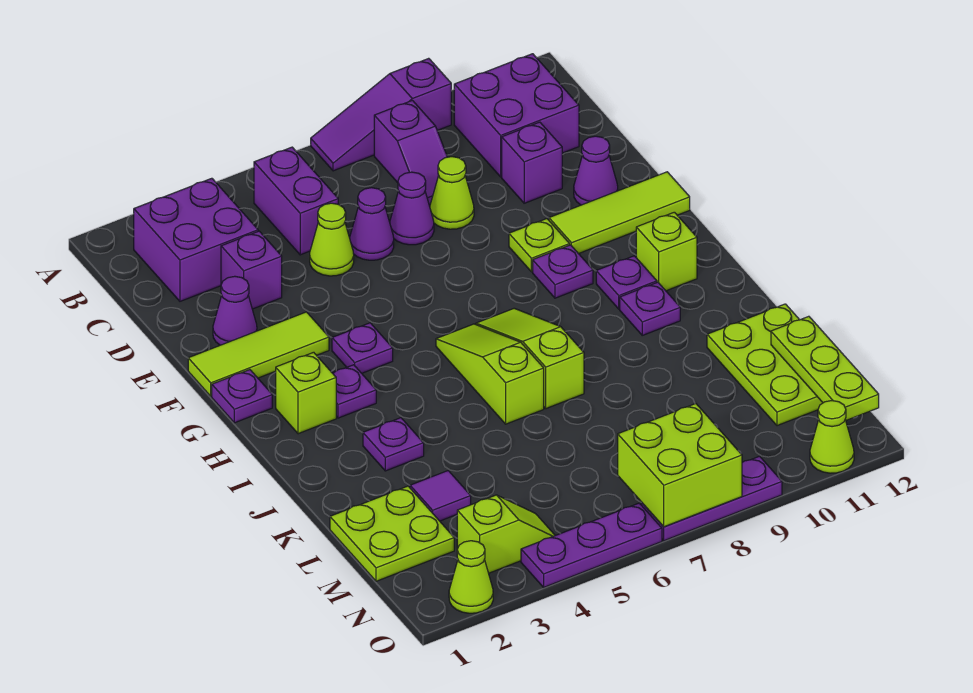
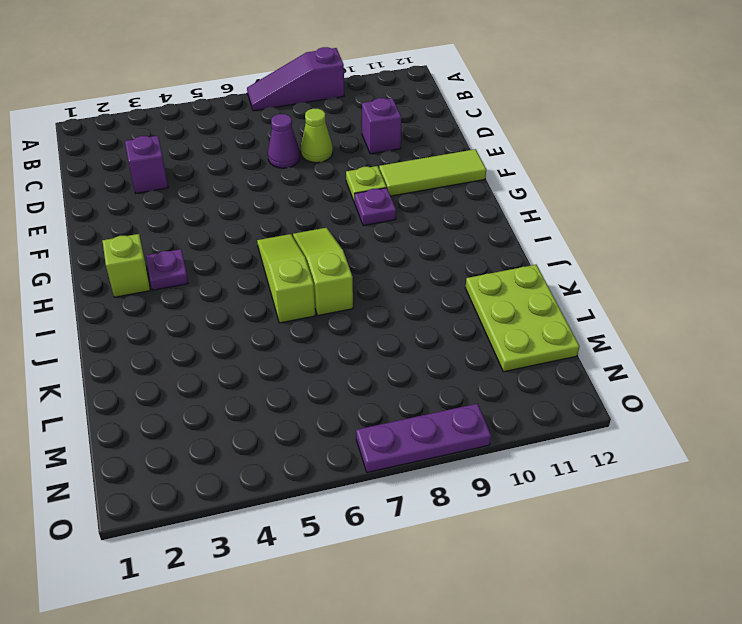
none -> purple brick B2:C3 level 1
none -> purple brick B5:C5 level 1
none -> purple slope B8:C8 level 1 top B
none -> purple brick B10:C11 level 1

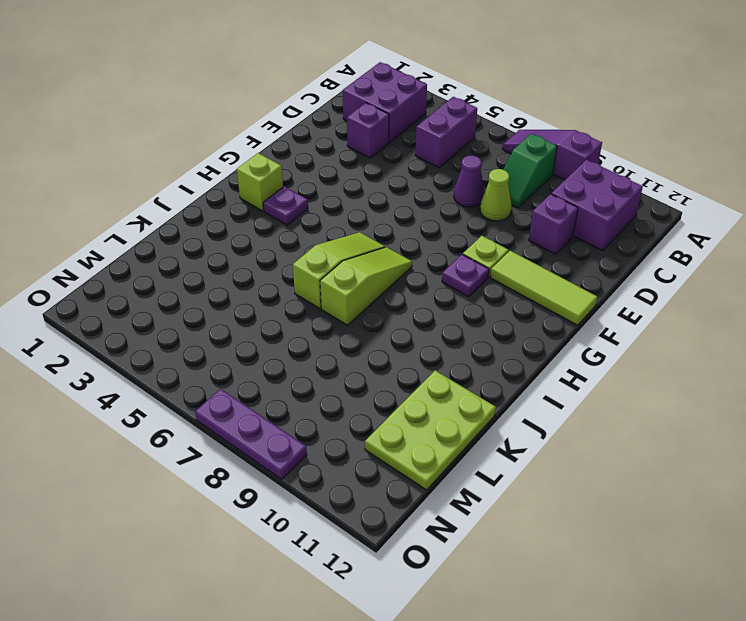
green slope B8:C8 level 1 top B -> purple slope B8:C8 level 1 top B
none -> lime cone D5 level 1
none -> purple cone D6 level 1
none -> purple cone E2 level 1
none -> purple cone E11 level 1

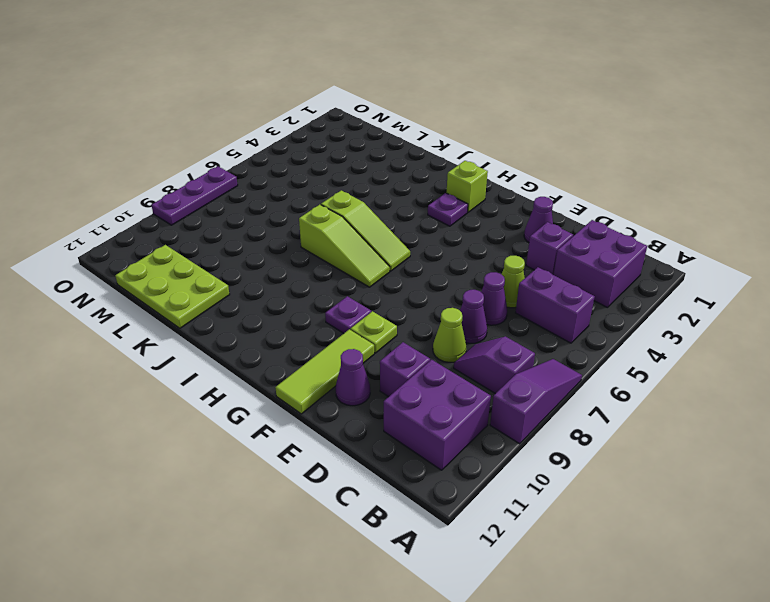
none -> lime tile F1:F3 level 1
none -> purple plate G1 level 1
none -> purple plate G4 level 1
none -> purple plate H10 level 1

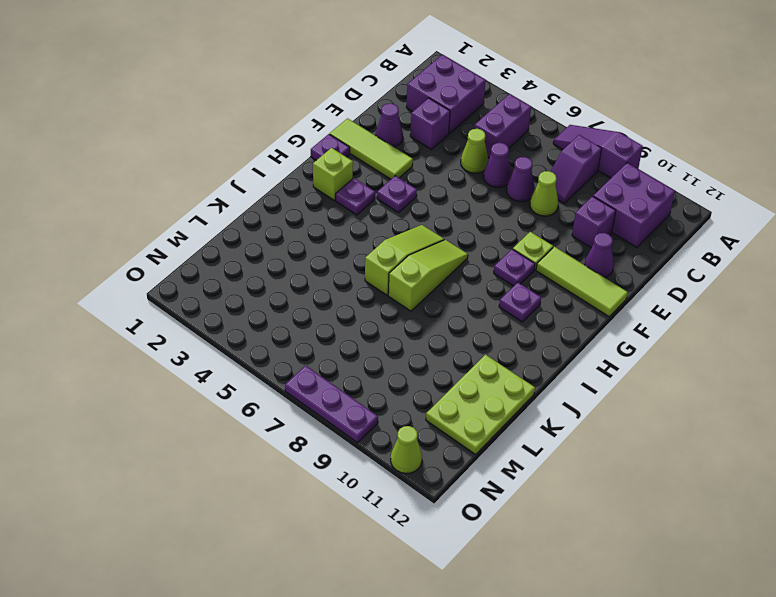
none -> lime brick H11 level 1
none -> purple plate I10 level 1
none -> purple plate J3 level 1
none -> lime plate L1:M2 level 1

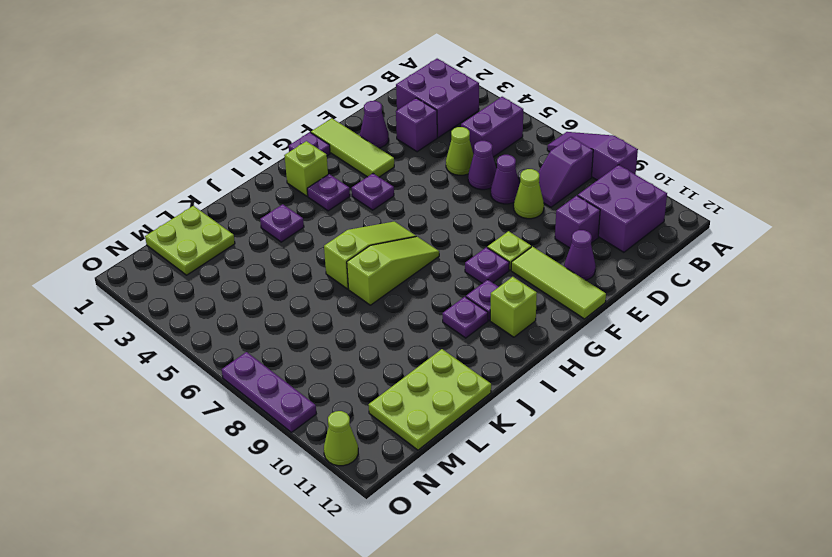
none -> purple tile L3 level 1
none -> lime slope N3:N4 level 1 top 3
none -> lime cone O2 level 1
none -> purple plate O4:O6 level 1

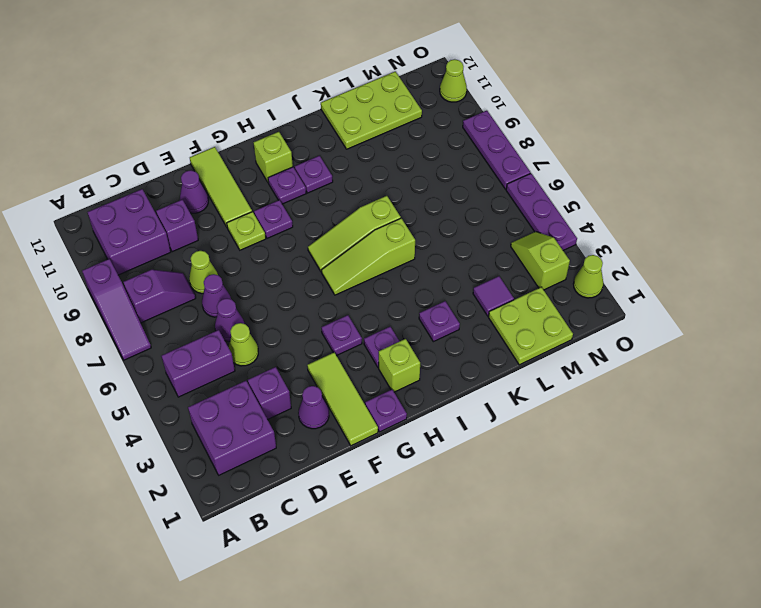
none -> lime plate L12:N12 level 2
none -> lime brick N7:O8 level 2

